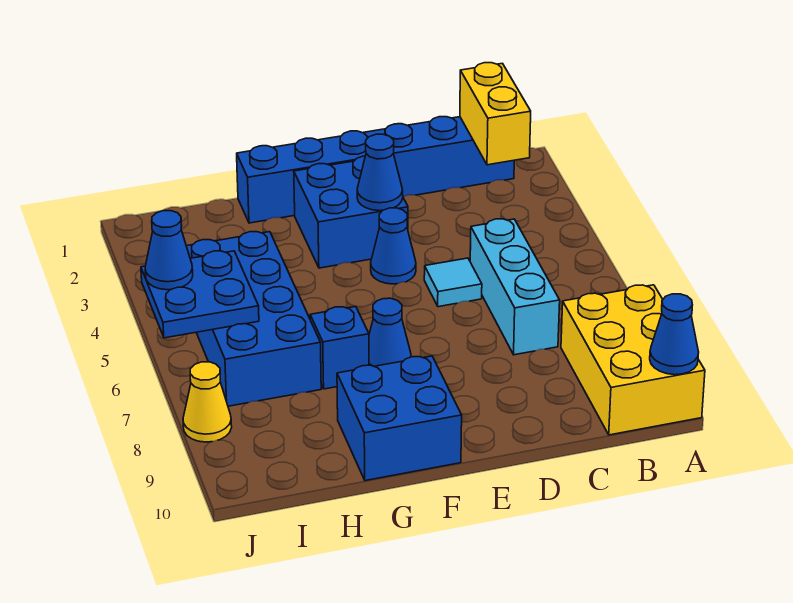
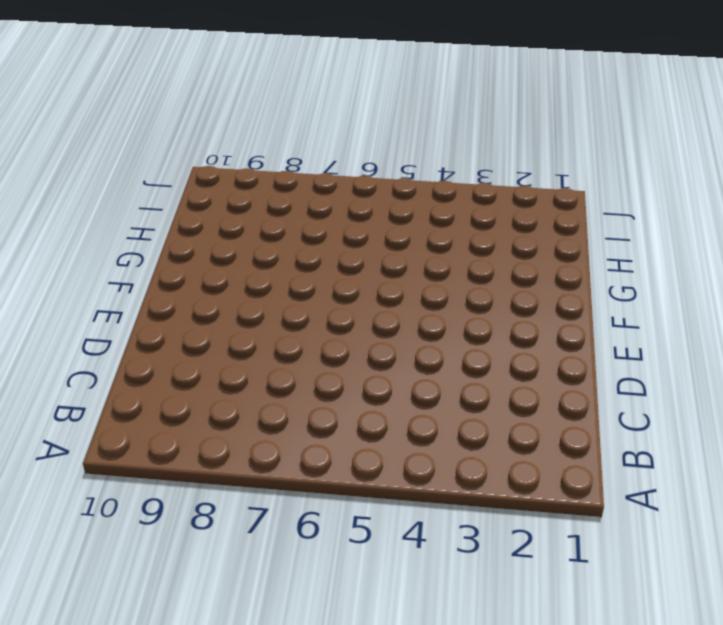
none -> yellow brick A8:B10 level 1
none -> blue brick B1:G1 level 1
none -> cyan brick C5:C7 level 1

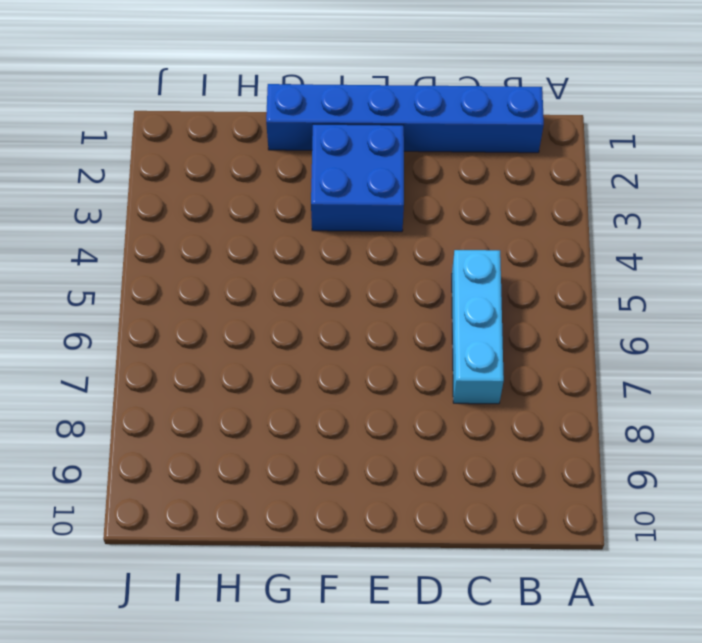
none -> yellow brick A8:B10 level 1
none -> cyan tile D5 level 1
none -> blue cone E4 level 1

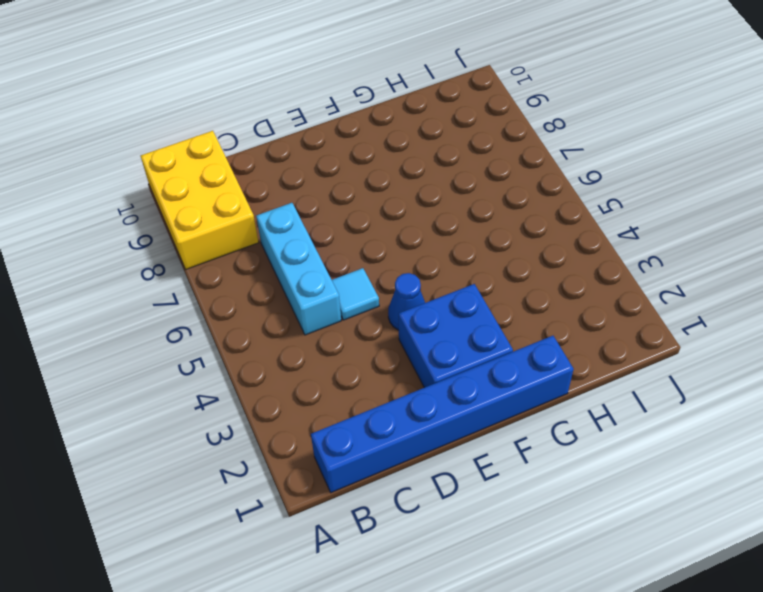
none -> blue cone F7 level 1
none -> blue brick F9:G10 level 1
none -> blue brick G7 level 1

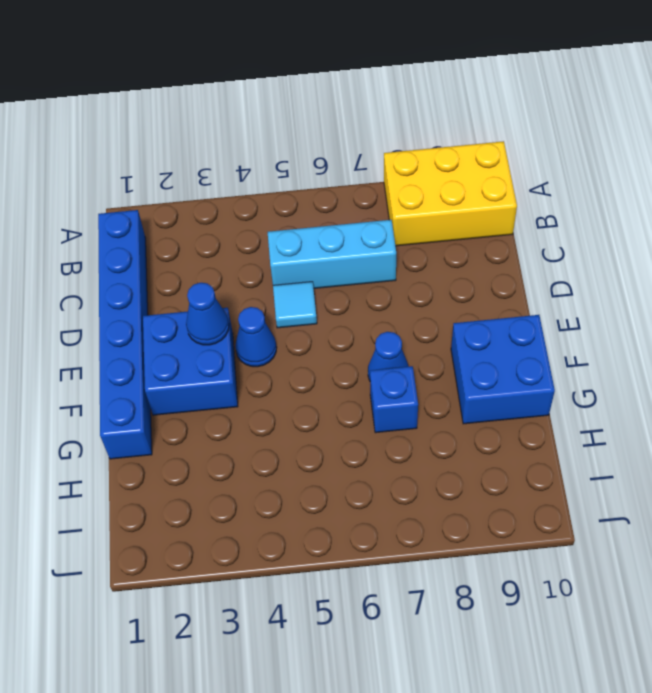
none -> blue brick H4:I7 level 1
none -> yellow cone J8 level 1
none -> blue cone A10 level 2

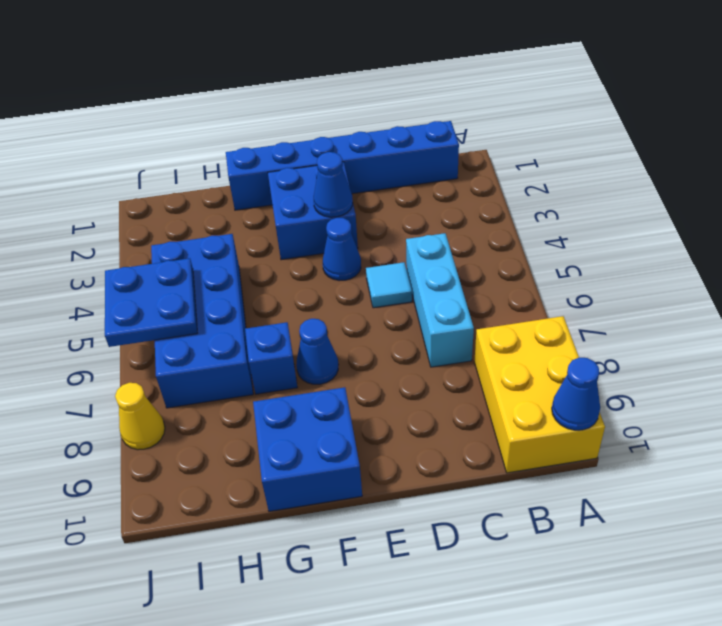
none -> yellow brick B1:B2 level 2
none -> blue cone J5 level 3

